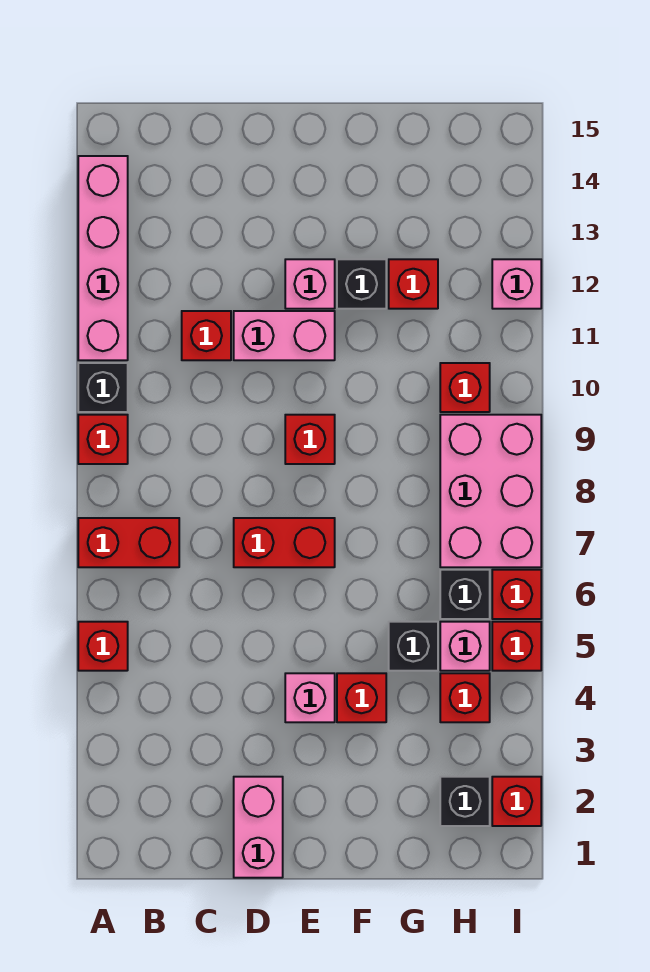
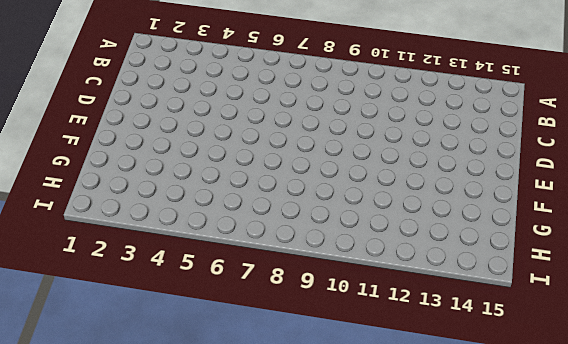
none -> red brick A5 level 1
none -> red brick A7:B7 level 1
none -> red brick A9 level 1

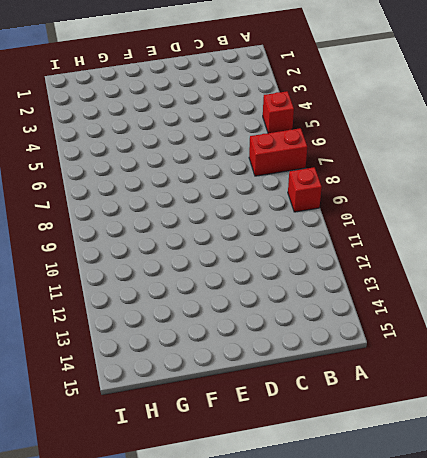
none -> black brick A10 level 1
none -> pink brick A11:A14 level 1
none -> red brick C11 level 1

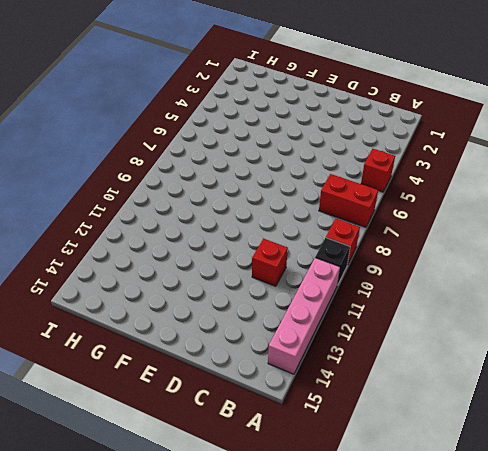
none -> pink brick D1:D2 level 1
none -> red brick D7:E7 level 1
none -> pink brick D11:E11 level 1

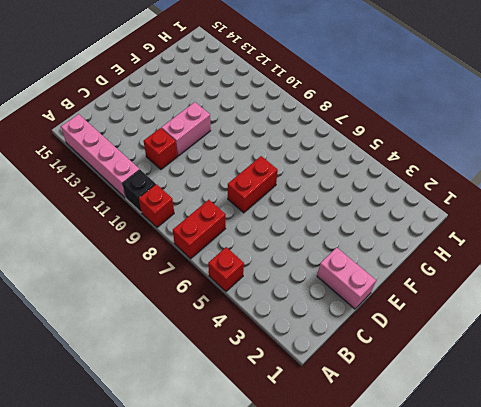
none -> pink brick E4 level 1
none -> red brick E9 level 1
none -> pink brick E12 level 1

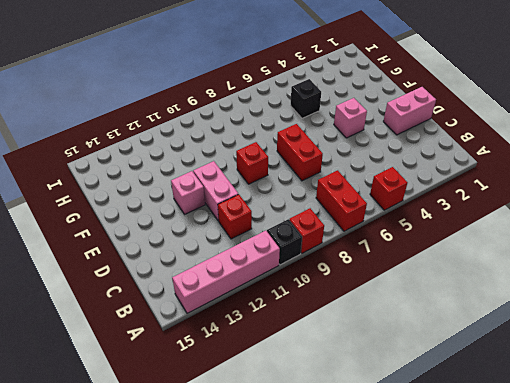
none -> red brick F4 level 1
none -> black brick F12 level 1
none -> red brick G12 level 1

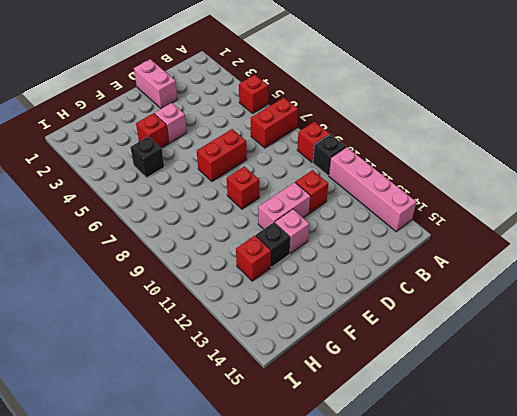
none -> black brick H2 level 1
none -> red brick H4 level 1
none -> pink brick H5 level 1

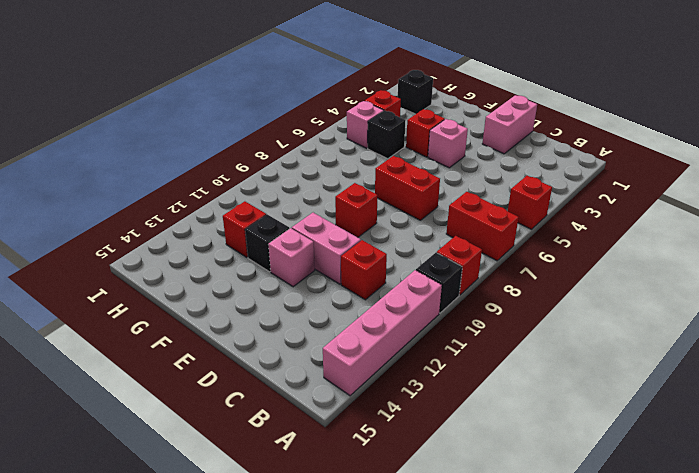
none -> black brick H6 level 1
none -> pink brick H7:I9 level 1
none -> red brick H10 level 1

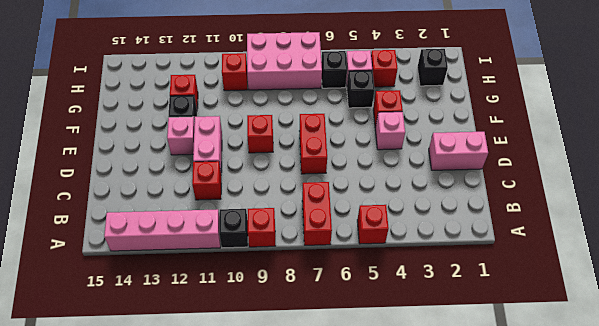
none -> red brick I2 level 1
none -> red brick I5 level 1
none -> red brick I6 level 1

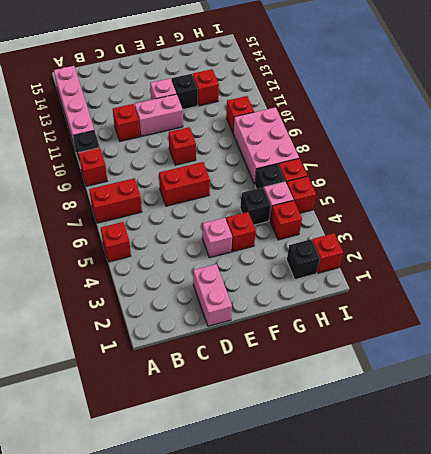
none -> pink brick I12 level 1

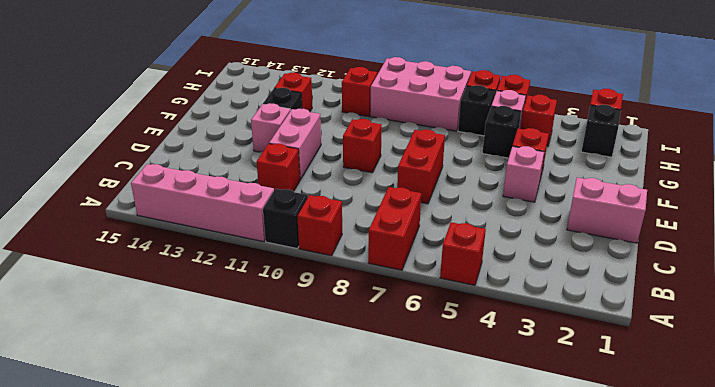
none -> pink brick I12 level 1

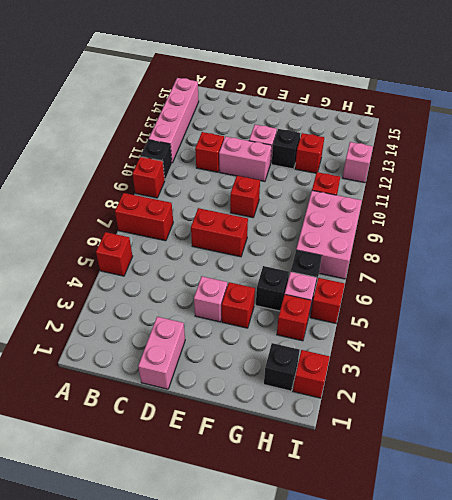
none -> red brick I6 level 1

